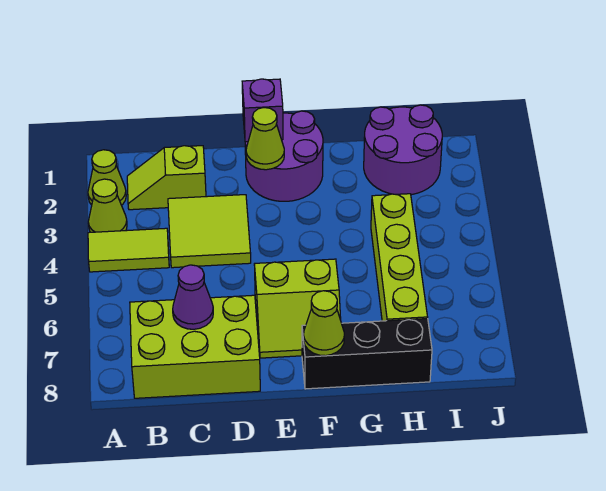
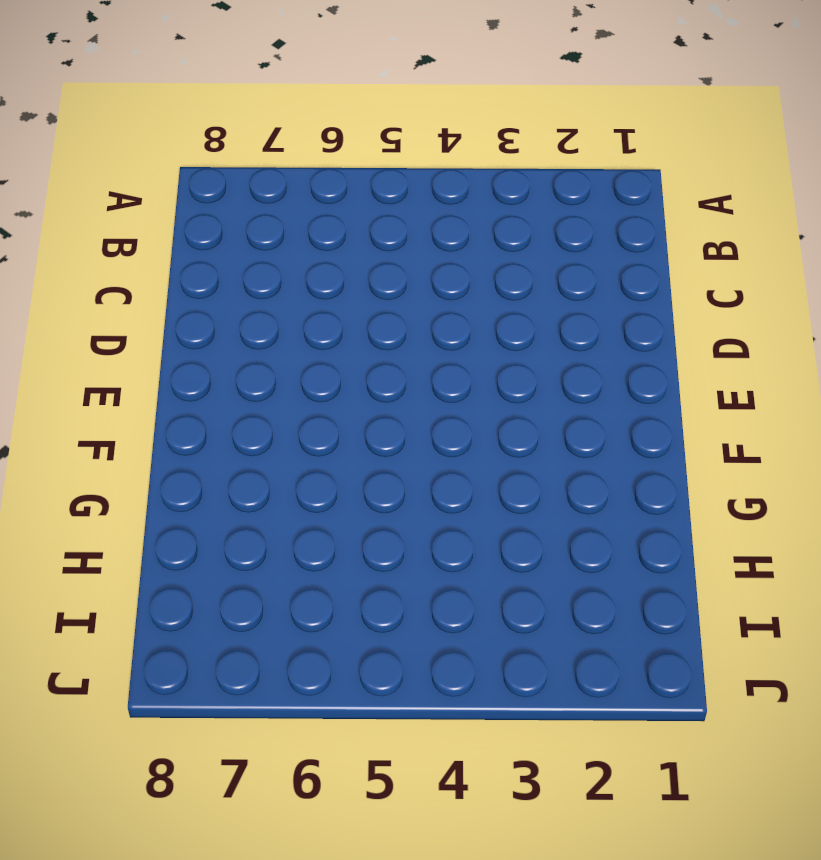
none -> lime cone A2 level 1
none -> lime cone A3 level 1
none -> lime tile A4:B4 level 1

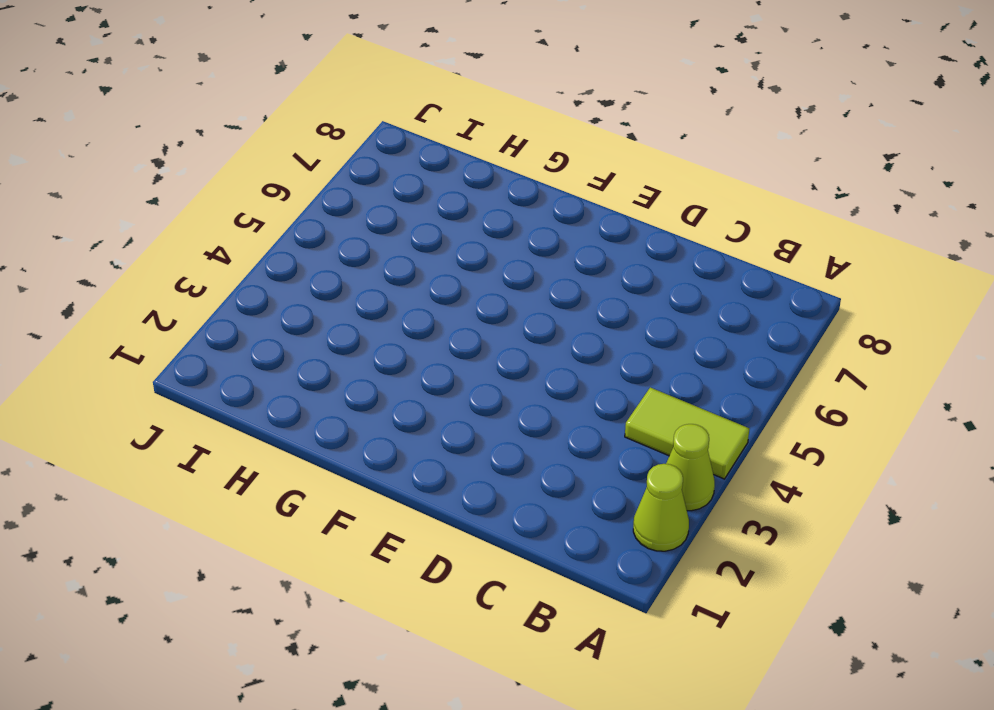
none -> lime slope B2:C2 level 1 top C
none -> lime brick B7:D8 level 1
none -> lime tile C3:D4 level 1

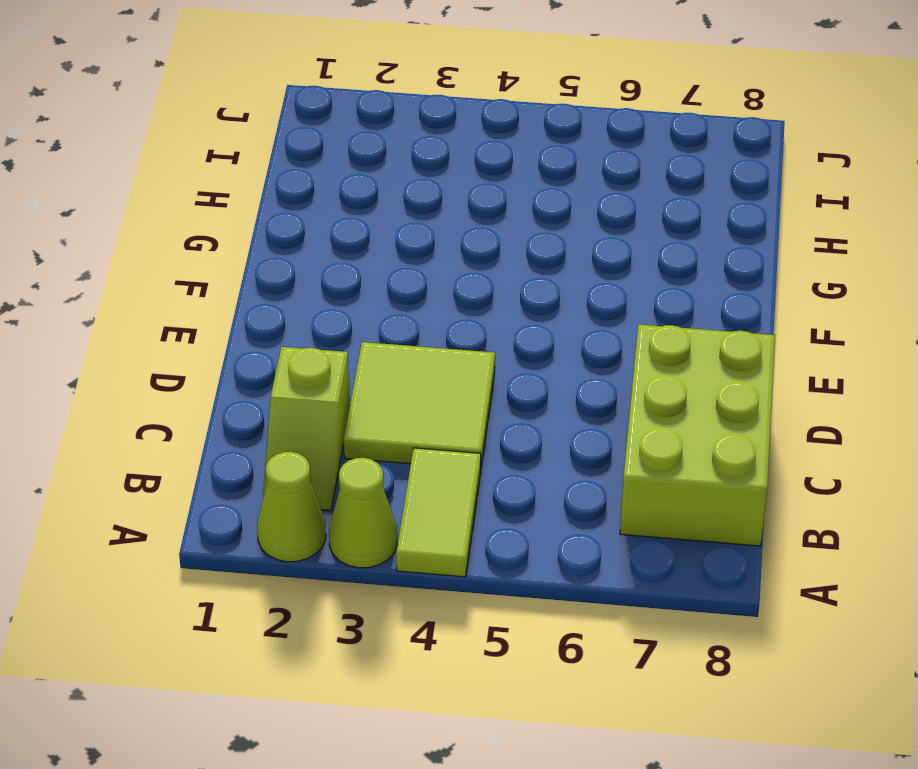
none -> purple round brick E1:F2 level 1
none -> lime slope E6:F7 level 1 top 6
none -> black brick F8:H8 level 1

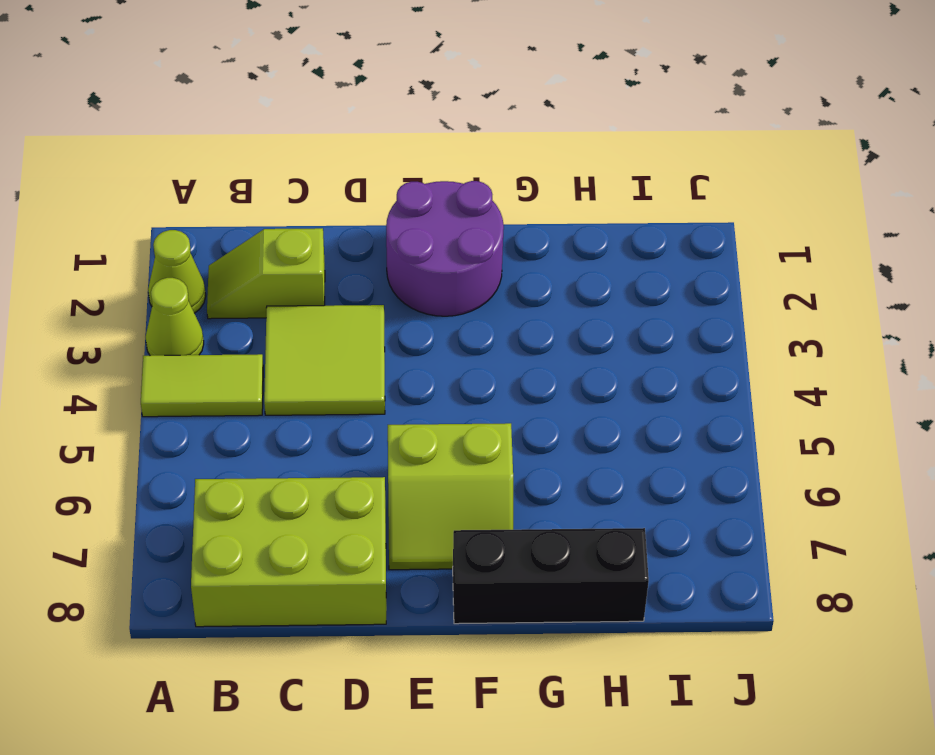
none -> purple round brick H1:I2 level 1
none -> lime brick H4:H7 level 1
none -> purple cone C7 level 2

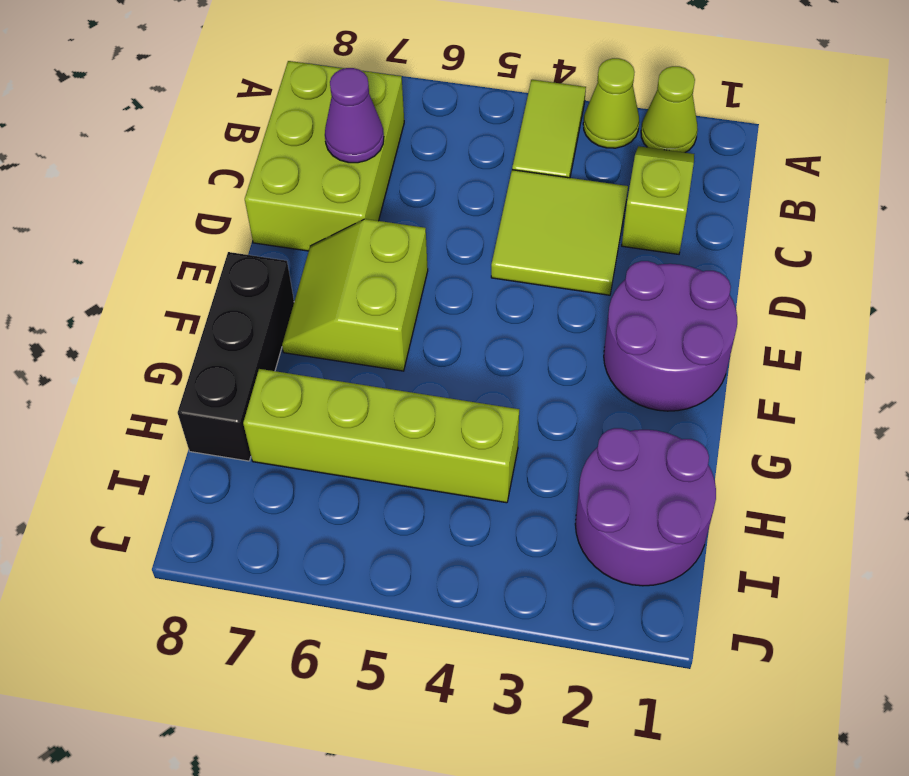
none -> purple brick E1 level 2
none -> lime cone E2 level 2
none -> lime cone F8 level 2

